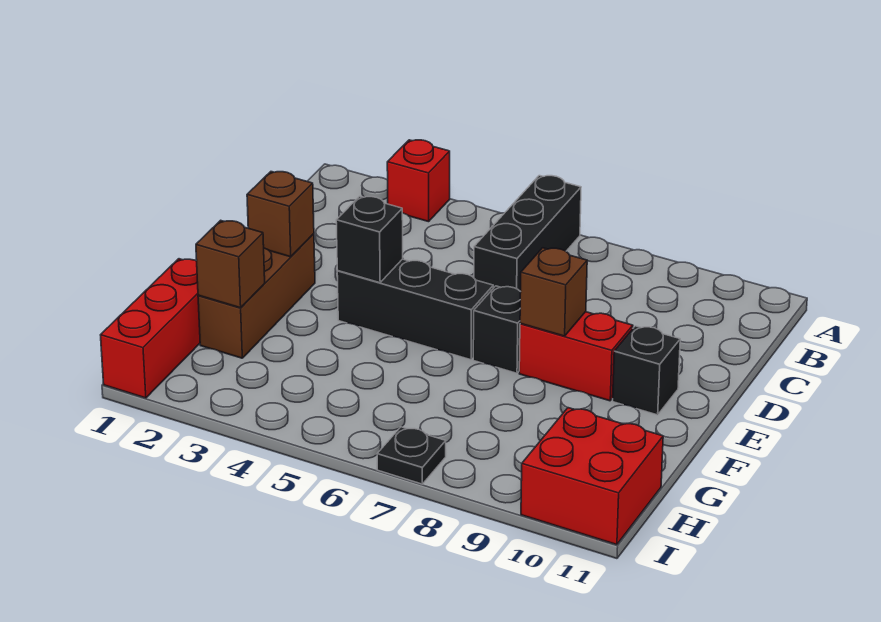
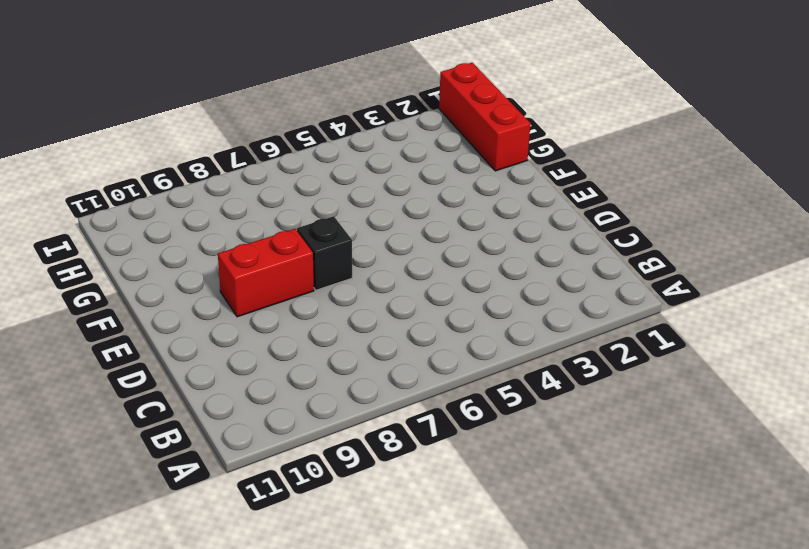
none -> red brick A3 level 1
none -> black brick A6:C6 level 1
none -> brown brick E2:G2 level 1

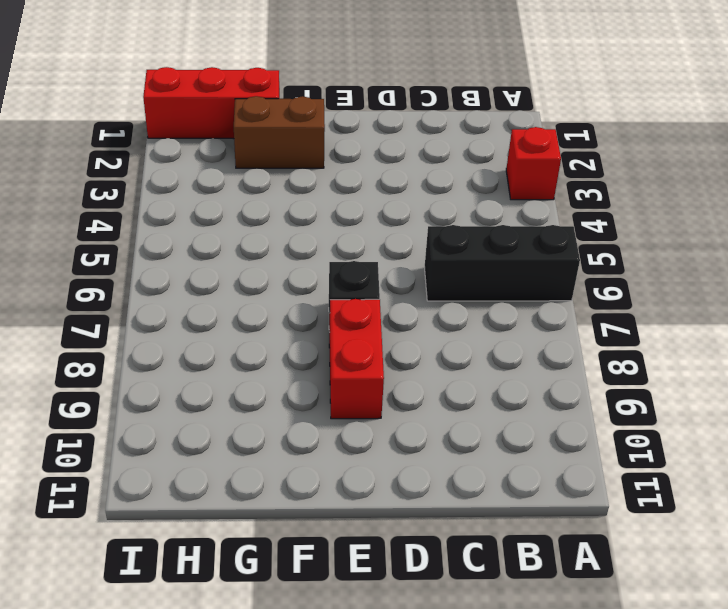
brown brick F2:G2 level 1 -> brown brick E2:G2 level 1
none -> black brick E4:E6 level 1
none -> black brick E10 level 1
none -> red brick H10:I11 level 1

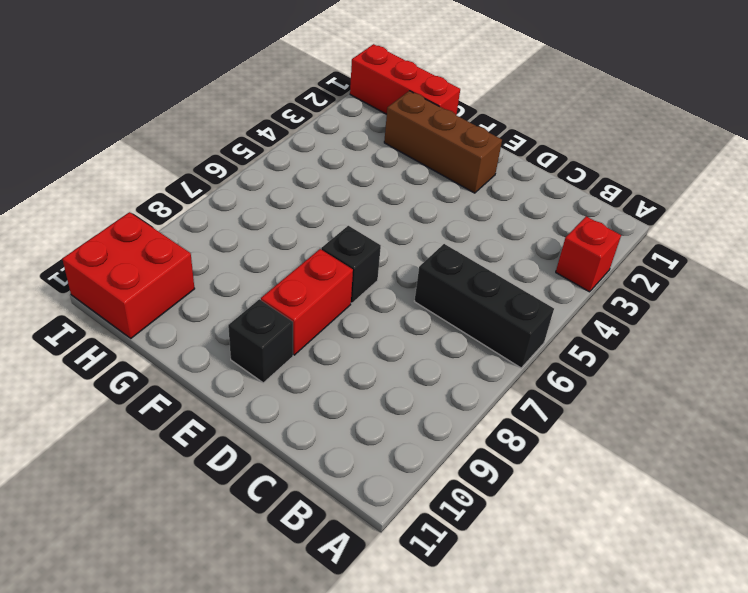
none -> black brick E4:E6 level 1
none -> black plate I7 level 1
none -> brown brick E2 level 2

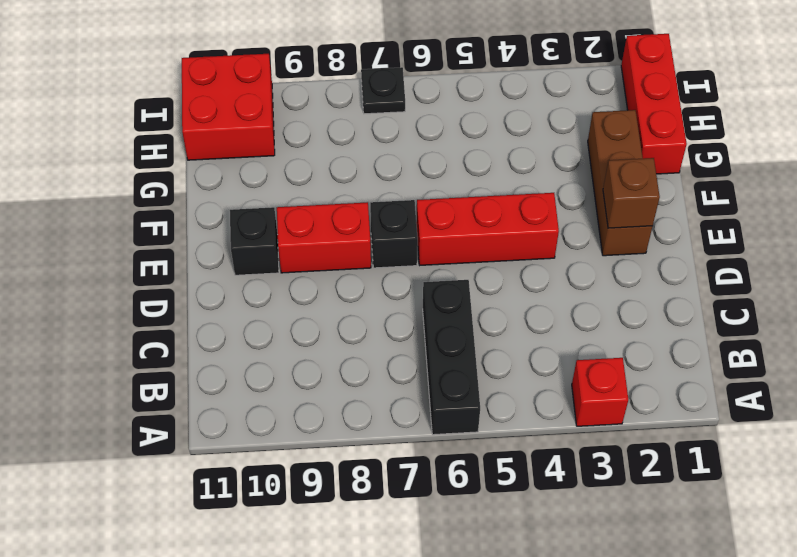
red brick E4:E6 level 1 -> black brick E4:E6 level 1
none -> black brick E4 level 2
none -> brown brick E8 level 2
none -> brown brick G2 level 2

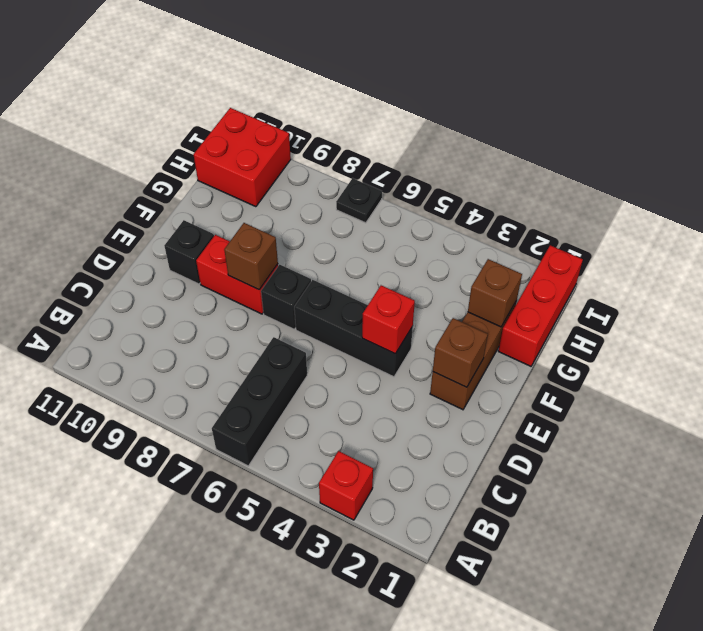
red brick E4 level 2 -> black brick E4 level 2

